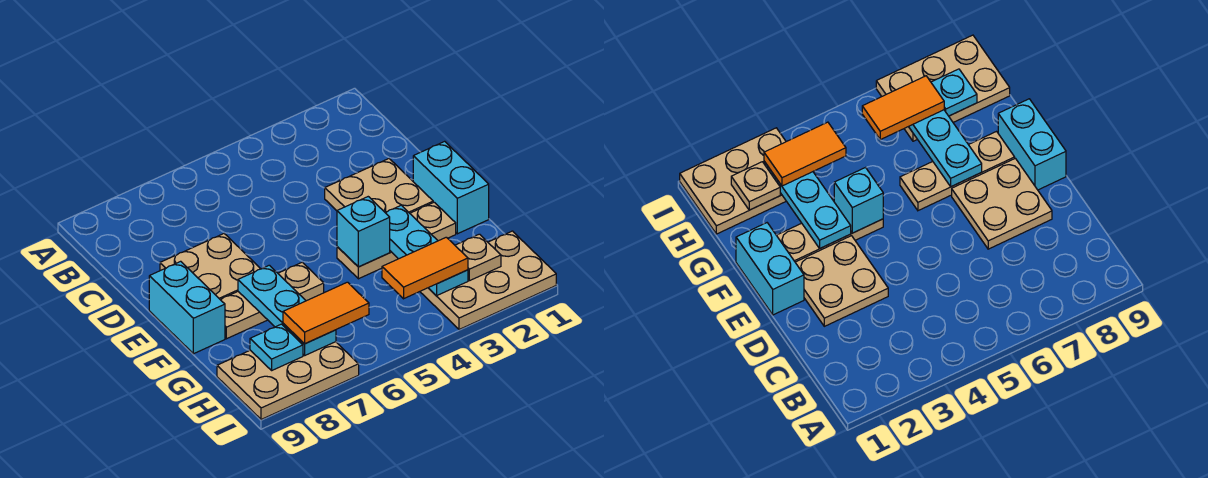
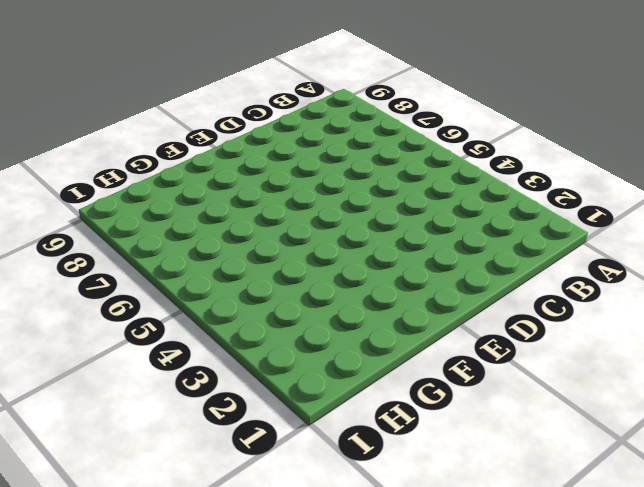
none -> tan plate D2:E3 level 1
none -> tan plate D7:E8 level 1
none -> cyan brick E1:F1 level 1

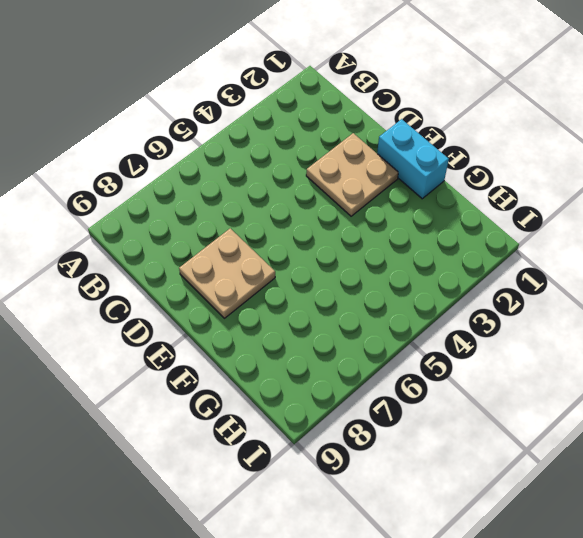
none -> cyan brick E9:F9 level 1
none -> tan plate F2:F4 level 1
none -> tan plate F6:F8 level 1

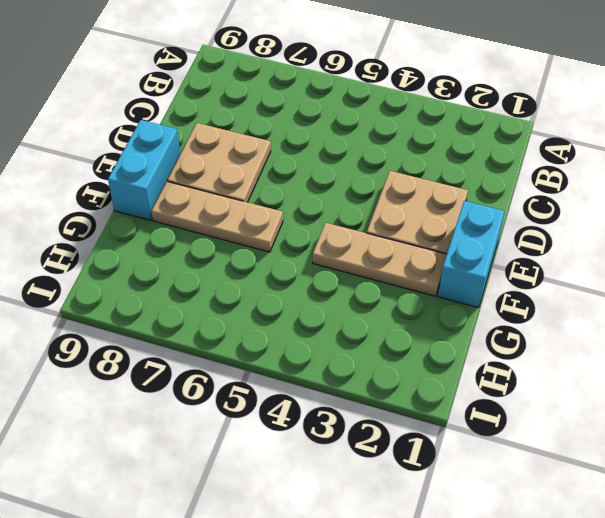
none -> tan plate H1:I3 level 1
none -> tan plate H7:I9 level 1
none -> cyan plate F3:H3 level 2

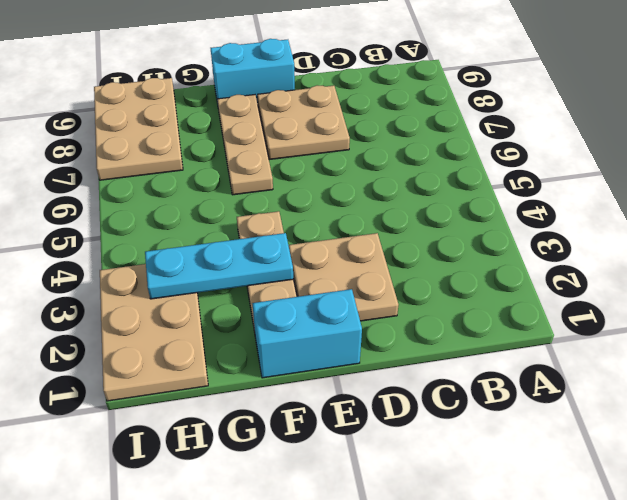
none -> cyan brick F4 level 2
none -> cyan plate F7:H7 level 2
none -> tan plate H2 level 2

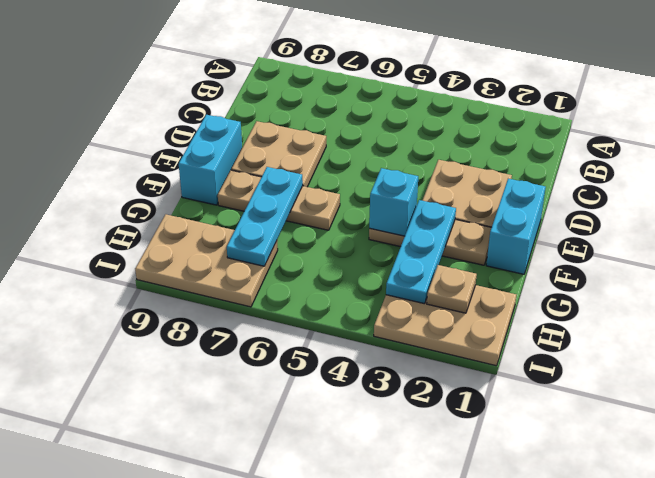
none -> cyan plate H8 level 2
none -> orange tile H3:H4 level 3
none -> orange tile H6:H7 level 3

